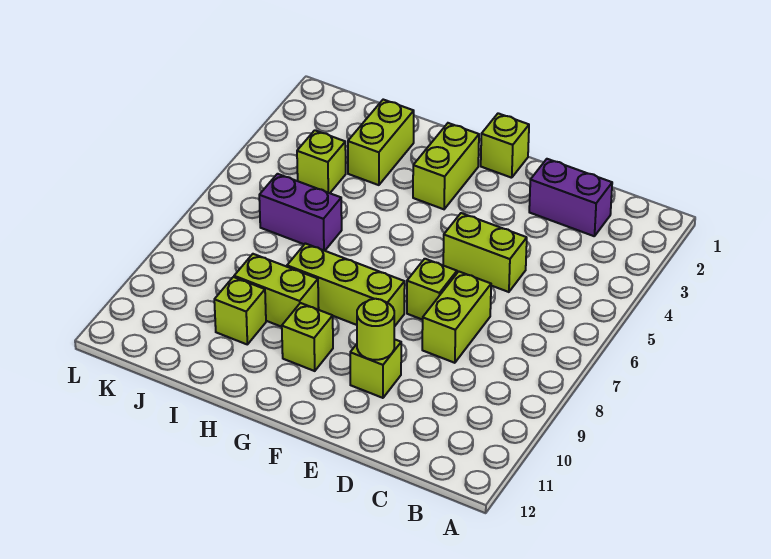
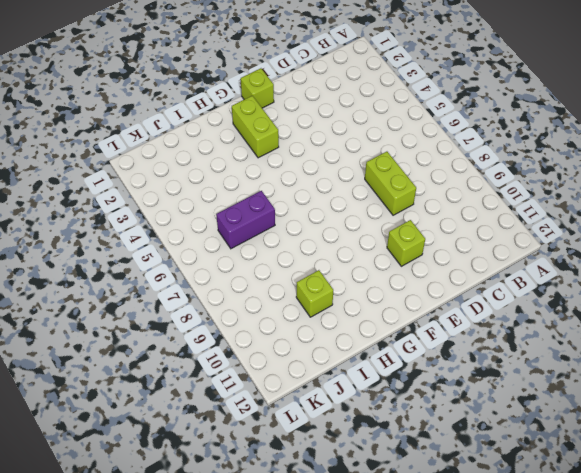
none -> purple brick C2:D2 level 1
none -> lime brick D5:E5 level 1
none -> lime brick E7 level 1

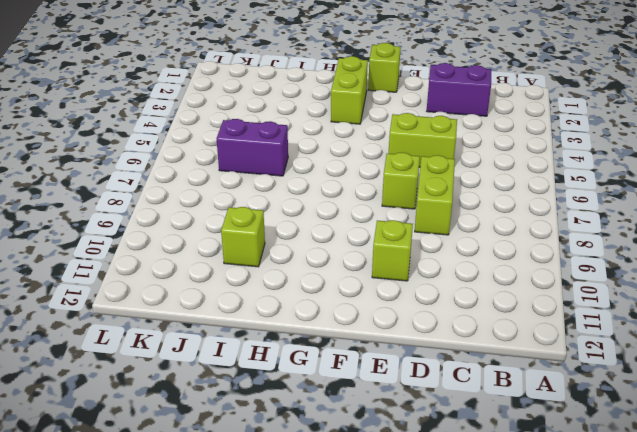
none -> lime brick F8:H8 level 1
none -> lime brick G10 level 1
none -> lime brick H9:I9 level 1

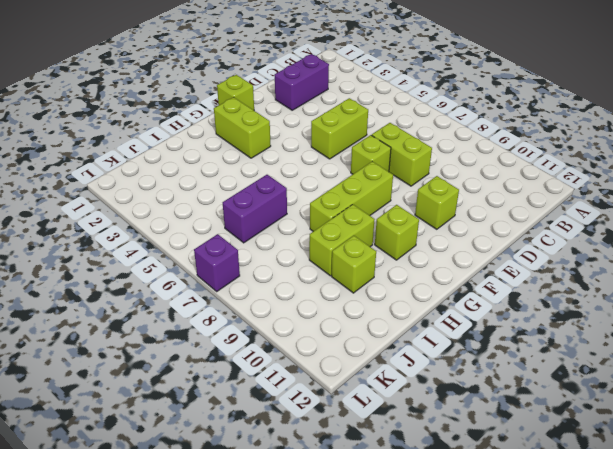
purple brick L7 level 1 -> none
none -> lime brick I2:I3 level 1
none -> lime brick J4 level 1
none -> lime round brick E10 level 2

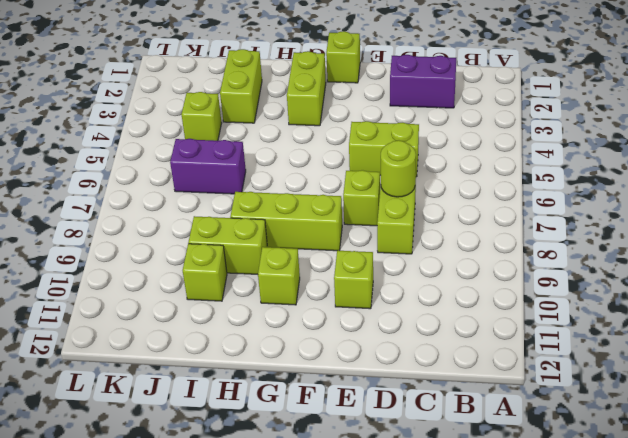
lime round brick D7 level 2 -> lime round brick E10 level 2

